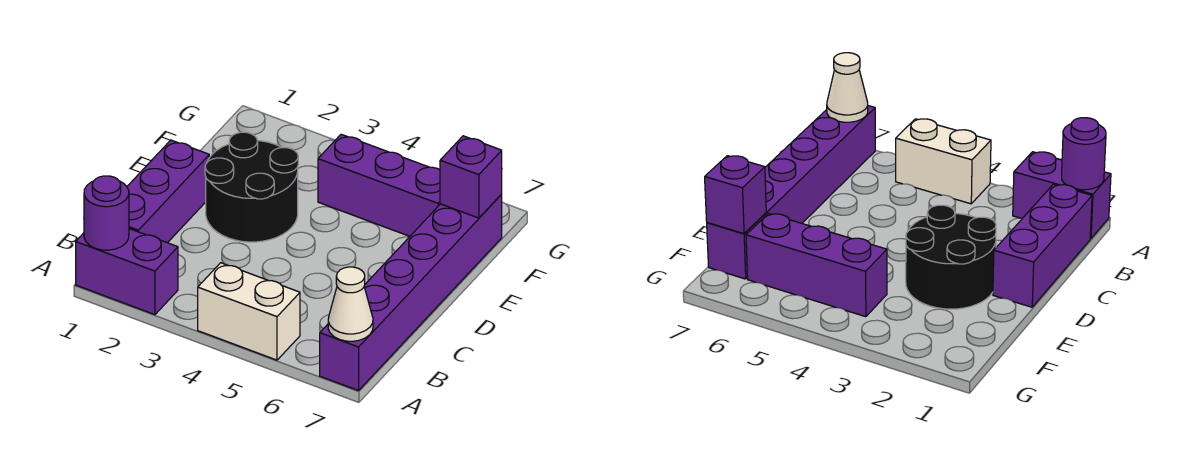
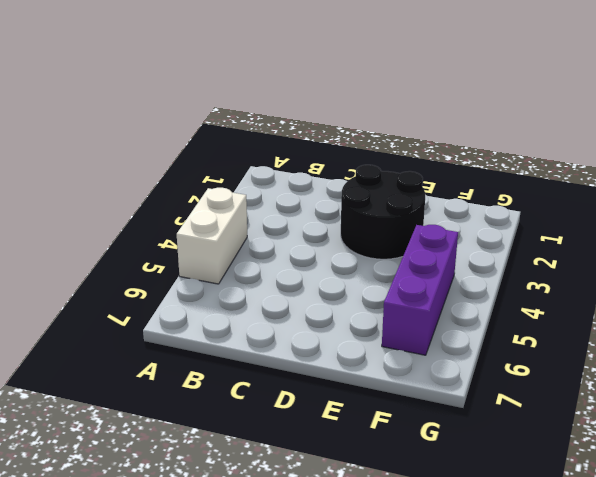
none -> purple brick A1:A2 level 1
none -> purple brick A7:F7 level 1

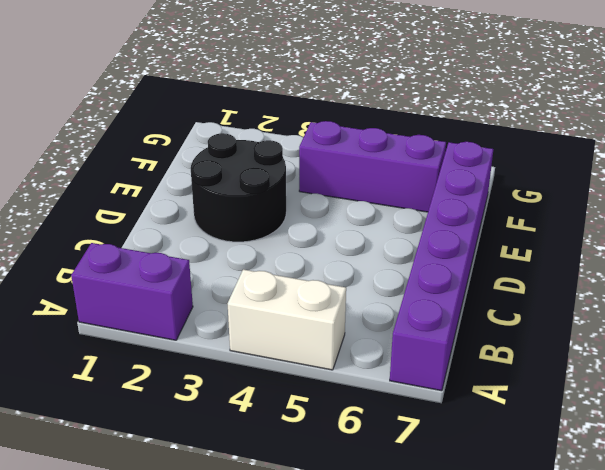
none -> purple brick B1:D1 level 1
none -> purple round brick A1 level 2

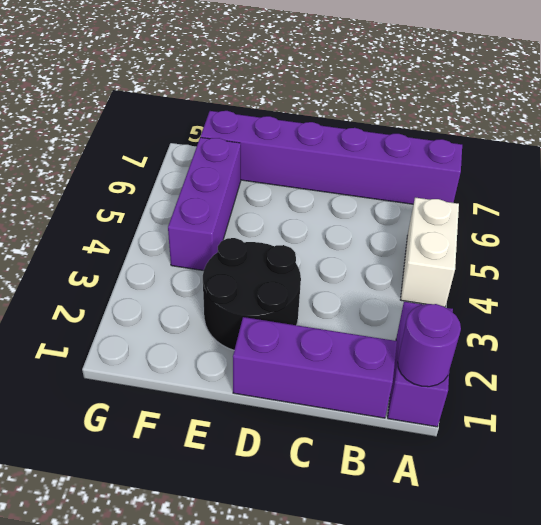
none -> white cone A7 level 2
none -> purple brick F7 level 2

